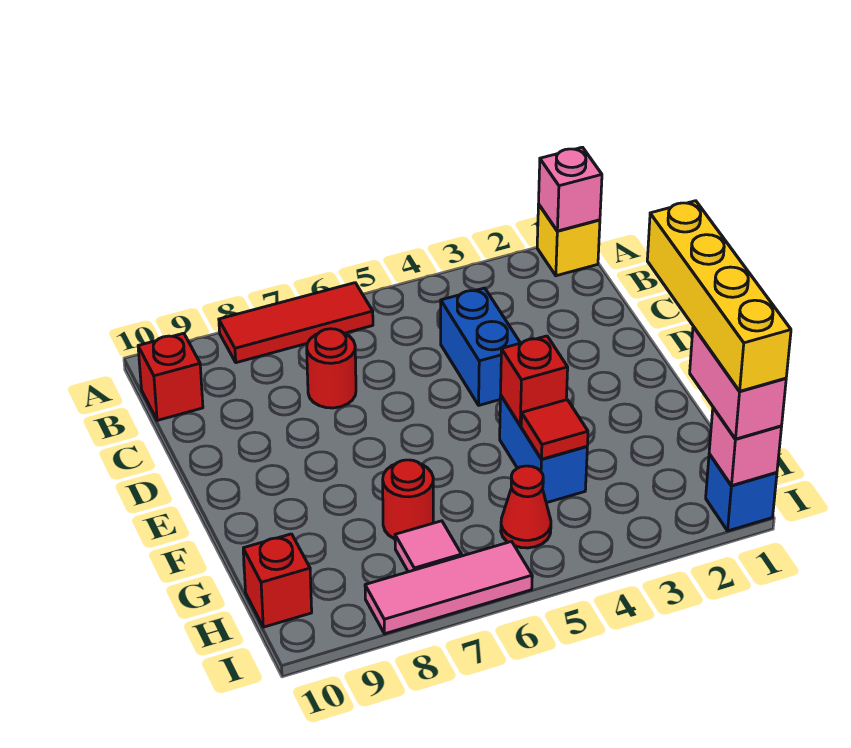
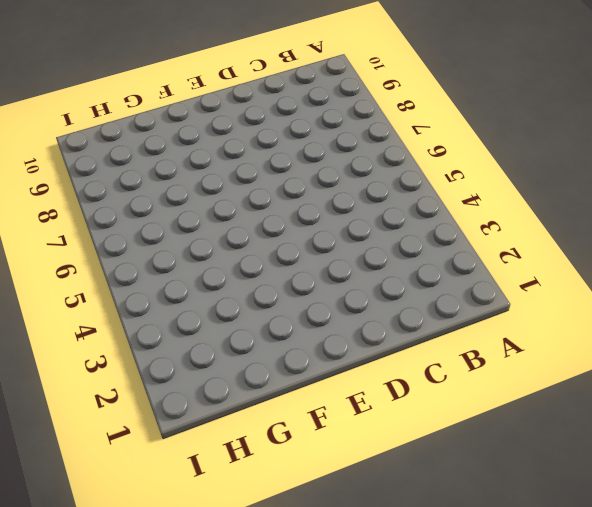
none -> yellow brick A1 level 1
none -> red tile A6:A8 level 1
none -> red brick B10 level 1

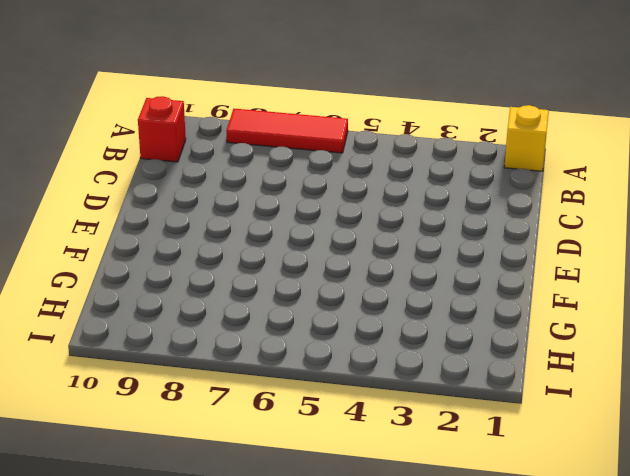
none -> blue brick C4:D4 level 1
none -> red round brick C7 level 1
none -> blue brick F4:G4 level 1

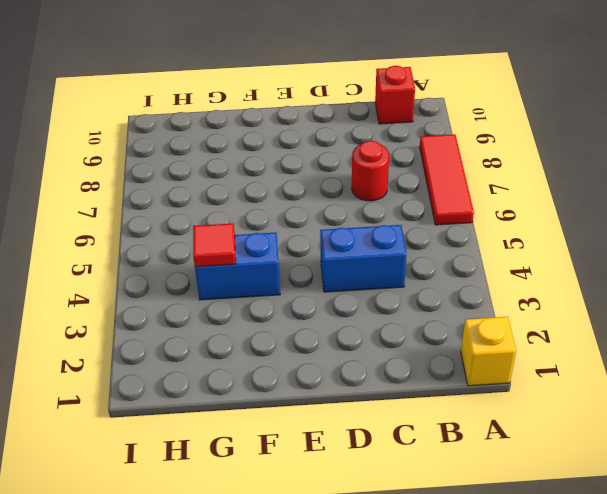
none -> red round brick G7 level 1
none -> red cone H5 level 1
none -> pink tile H7 level 1

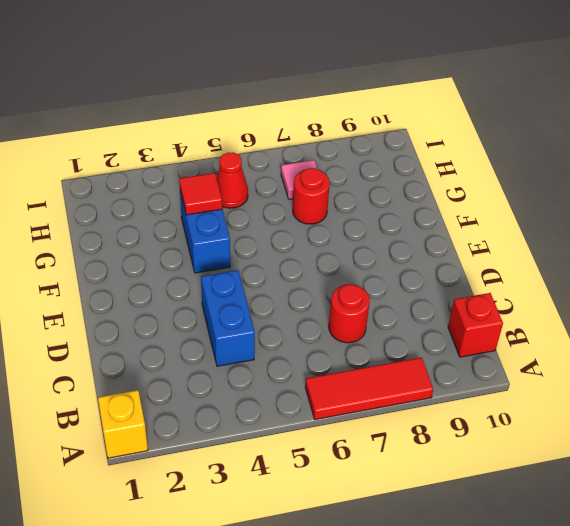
none -> red brick H10 level 1
none -> blue brick I1 level 1
none -> pink tile I6:I8 level 1

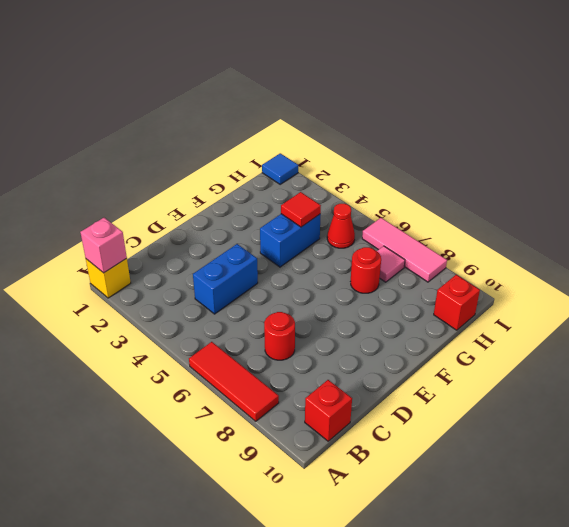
blue tile I1 level 1 -> blue brick I1 level 1
none -> red brick F4 level 2
none -> pink brick I1 level 2
none -> pink brick H1:I1 level 3

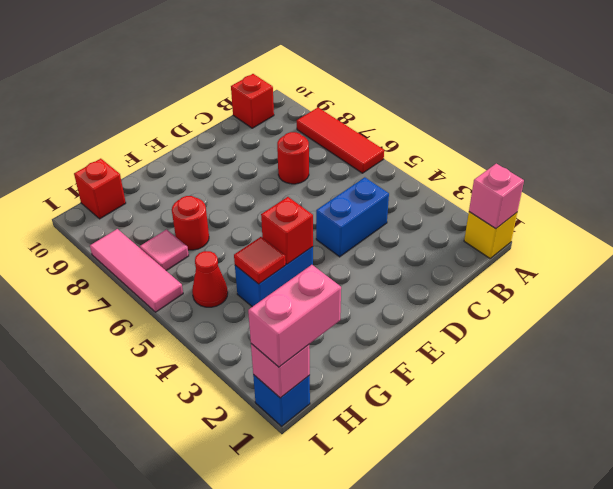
none -> yellow brick F1:I1 level 4

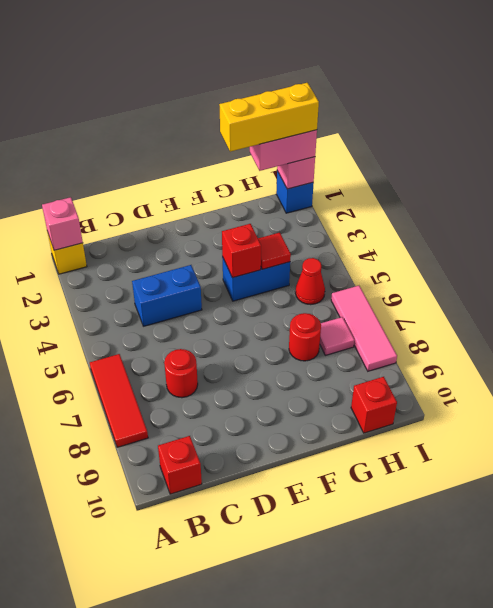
yellow brick G1:I1 level 4 -> yellow brick F1:I1 level 4

